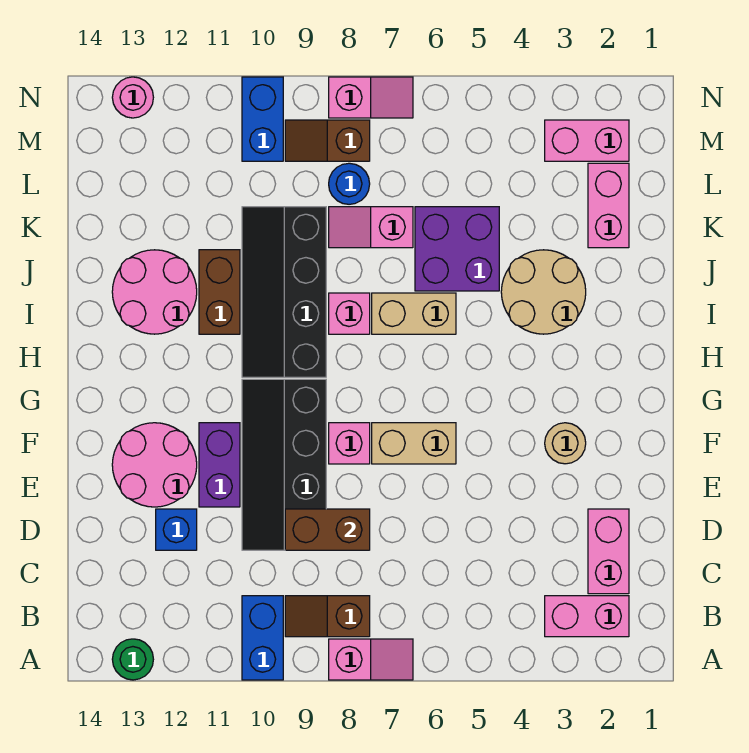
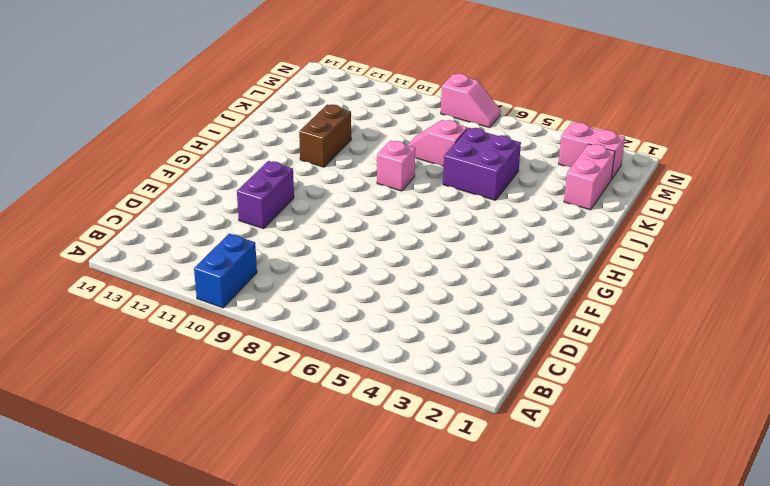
none -> pink slope A7:A8 level 1 top 8
none -> green round brick A13 level 1
none -> pink brick B2:B3 level 1

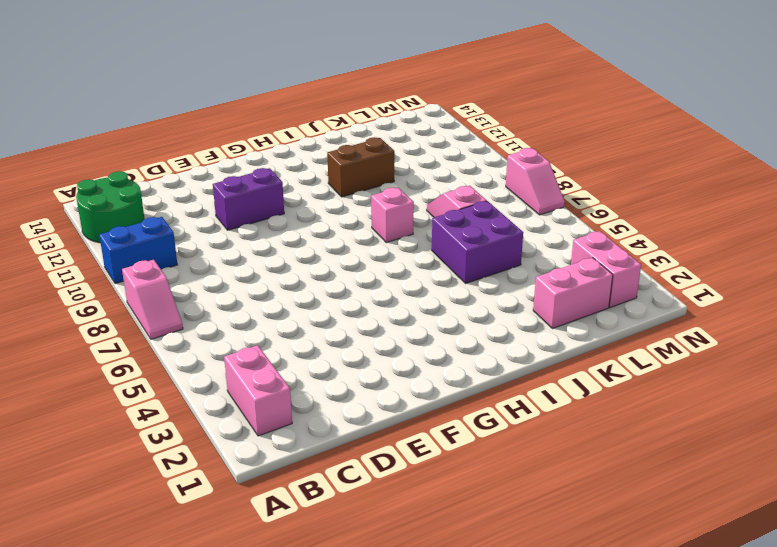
green round brick A12:B13 level 1 -> green round brick A13 level 1
none -> brown slope B8:B9 level 1 top 8
none -> pink brick C2:D2 level 1
none -> black slope D9:G10 level 1 top 9

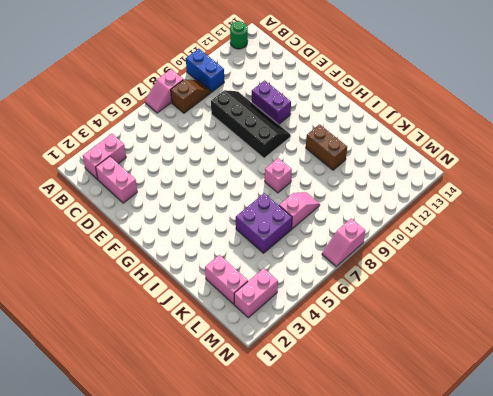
none -> blue brick D12 level 1
none -> pink round brick E12:F13 level 1
none -> tan round brick F3 level 1

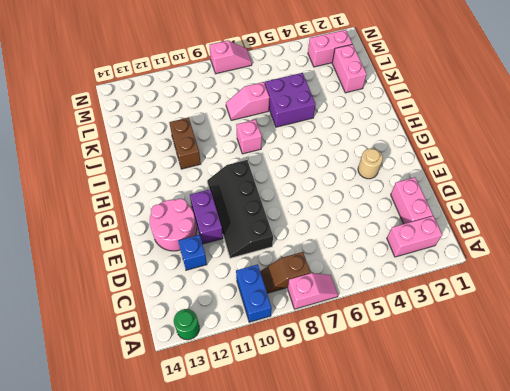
none -> tan brick F6:F7 level 1
none -> pink brick F8 level 1
none -> black slope H9:K10 level 1 top 9

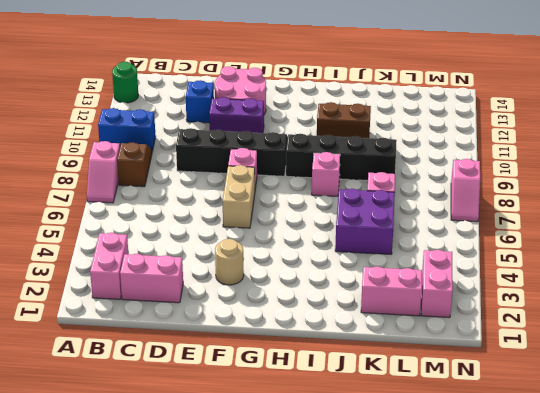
none -> tan round brick I3:J4 level 1
none -> tan brick I6:I7 level 1
none -> pink round brick I12:J13 level 1

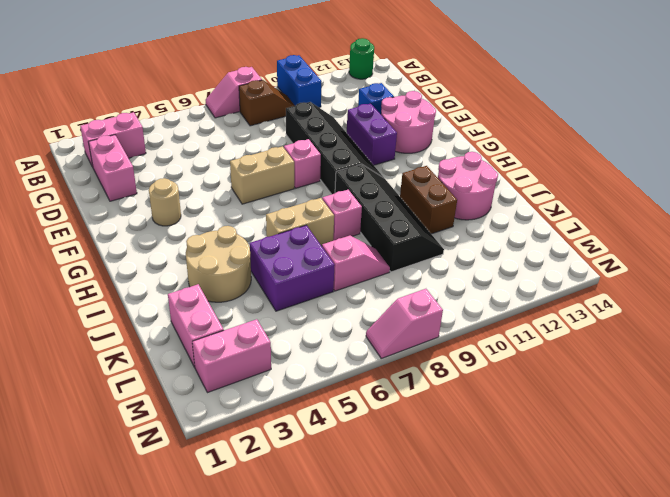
none -> blue round brick L8 level 1
none -> brown slope M8:M9 level 1 top 8
none -> blue brick M10:N10 level 1

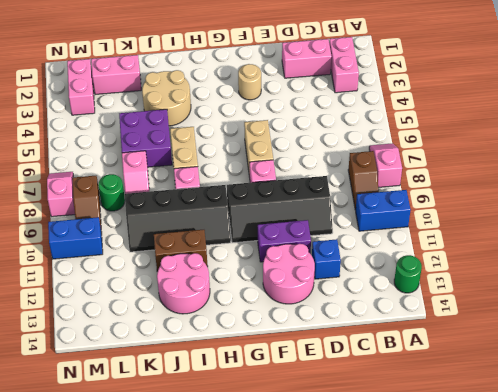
green round brick L8 level 1 -> blue round brick L8 level 1
none -> pink round brick N13 level 1
none -> brown brick D8:D9 level 2

